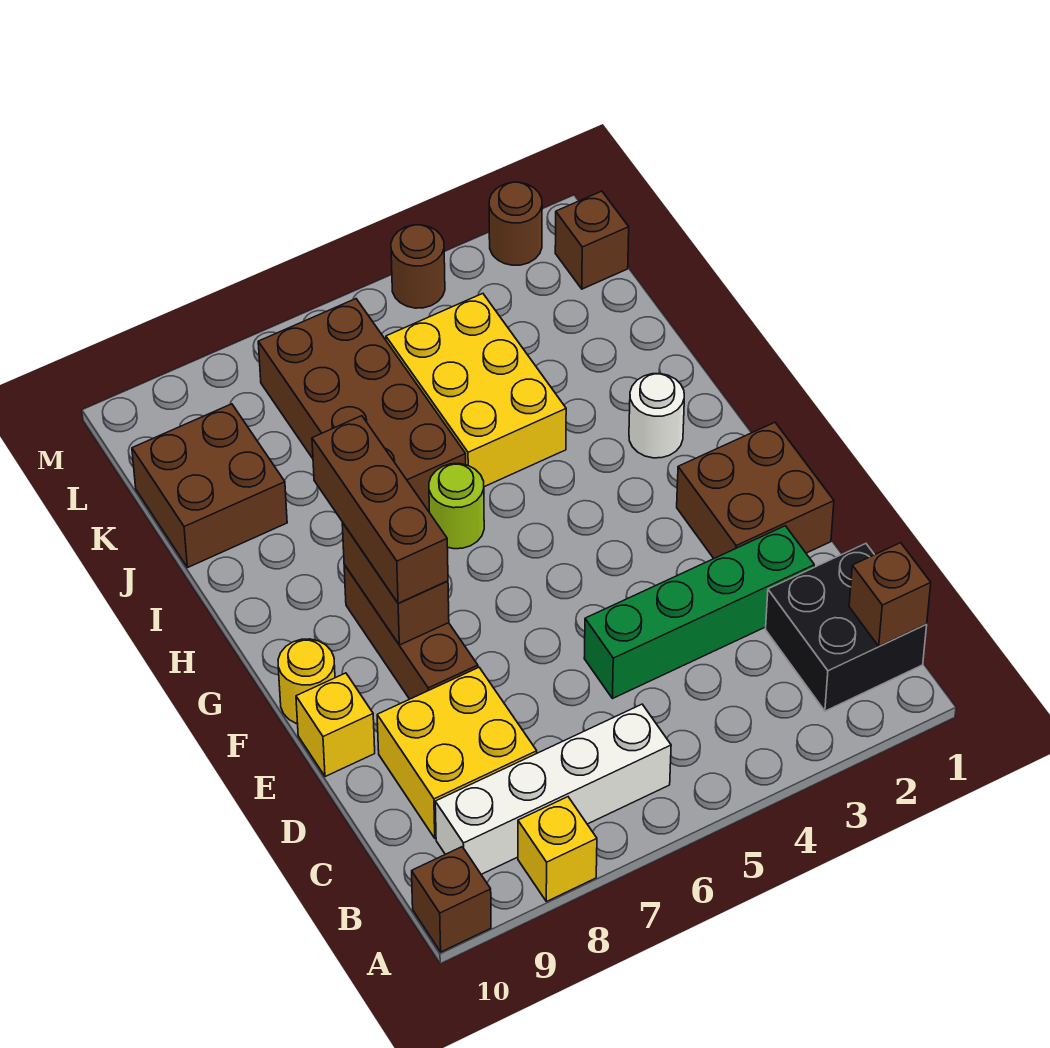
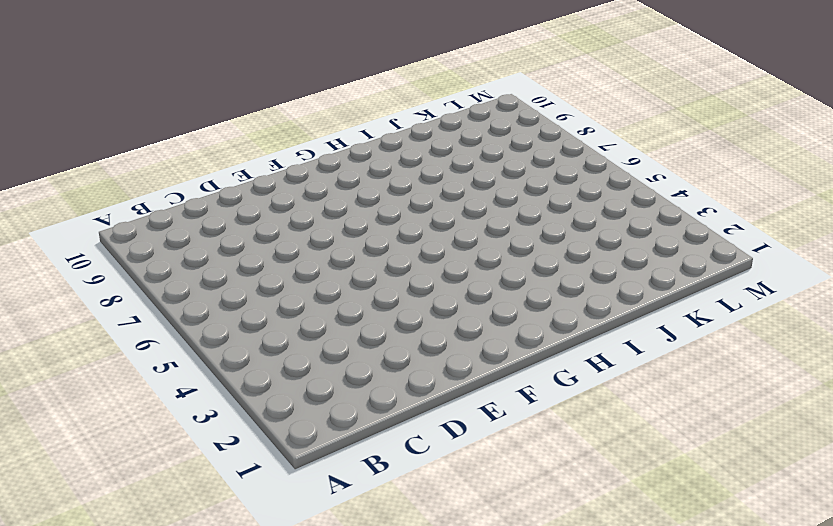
none -> yellow brick A8 level 1
none -> brown brick A10 level 1
none -> black brick B1:C2 level 1

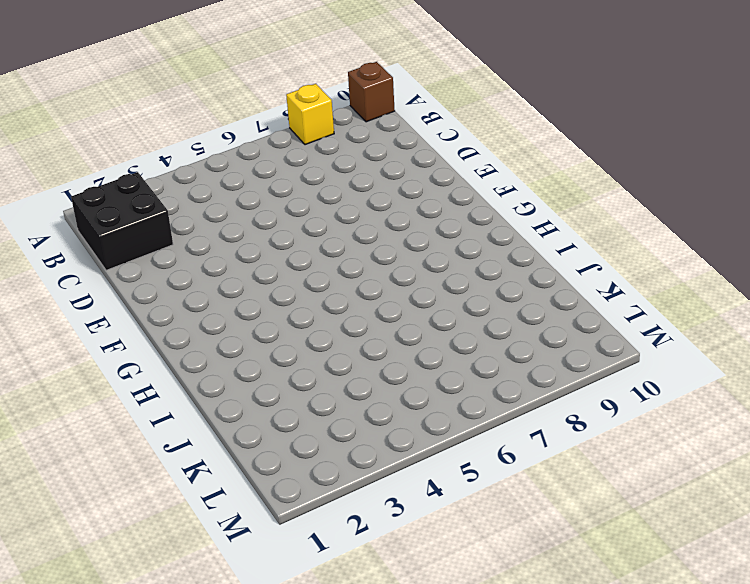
none -> white brick B6:B9 level 1
none -> yellow brick C8:D9 level 1
none -> green brick D2:D5 level 1

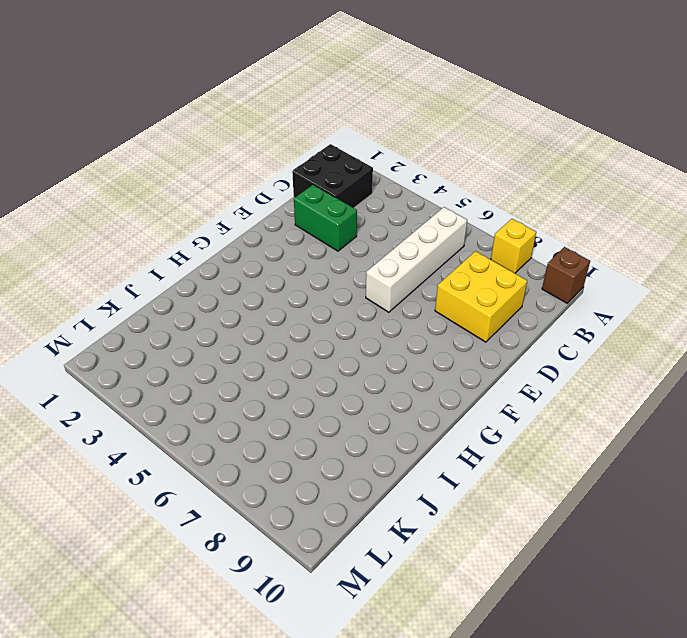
white brick B6:E6 level 1 -> white brick B6:B9 level 1
green brick D2:D3 level 1 -> green brick D2:D5 level 1
none -> brown brick E1:F2 level 1
none -> brown brick E8:G8 level 1
none -> yellow brick E10 level 1

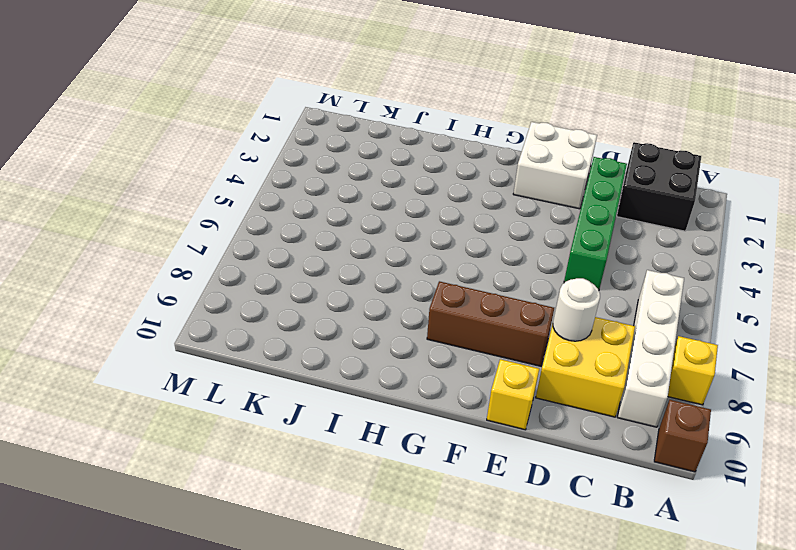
white round brick D8 level 2 -> white round brick H2 level 1
white brick E1:F2 level 1 -> brown brick E1:F2 level 1
none -> yellow round brick F10 level 1
none -> lime round brick H6 level 1
none -> yellow brick I4:K5 level 1

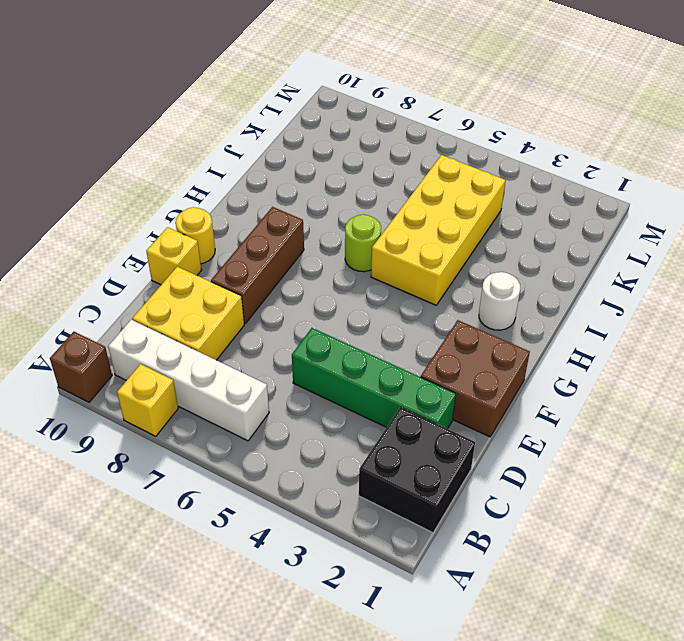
yellow brick H4:K5 level 1 -> yellow brick I4:K5 level 1
none -> brown brick I6:L7 level 1
none -> brown brick J9:K10 level 1
none -> brown brick L1 level 1

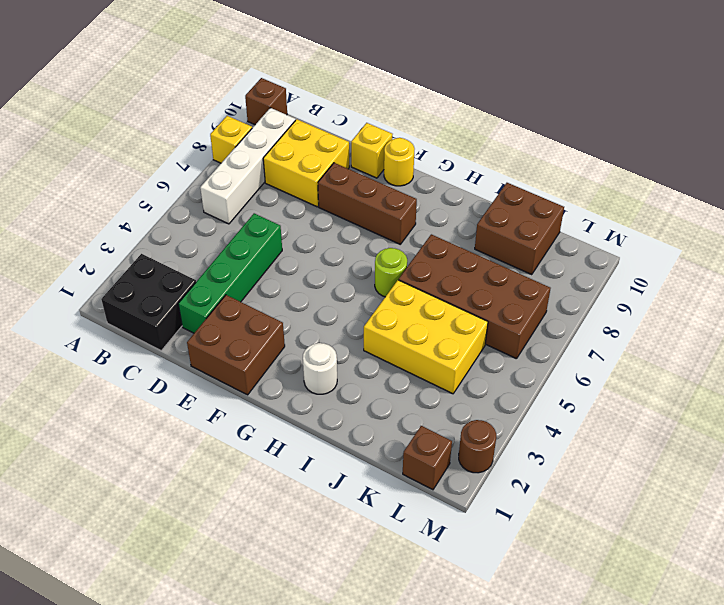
none -> brown round brick M4 level 1
none -> brown brick B1 level 2
none -> brown brick F8:G8 level 2

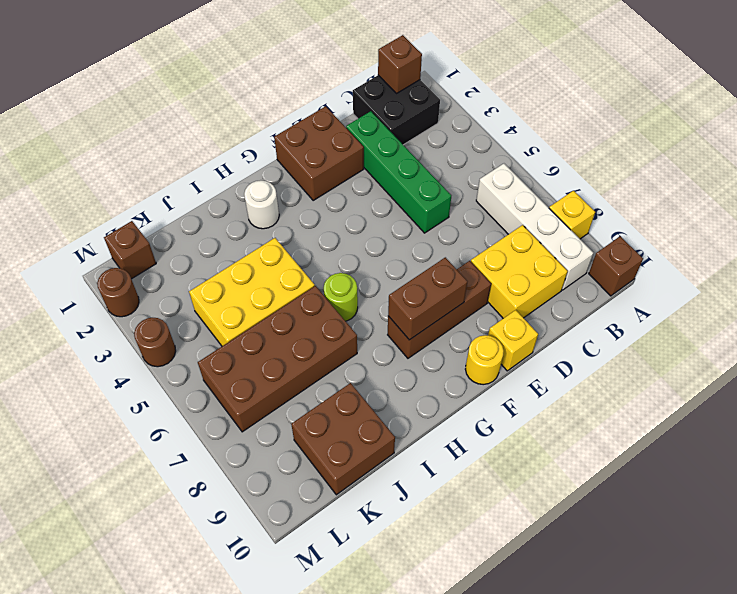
none -> brown brick F8:H8 level 3

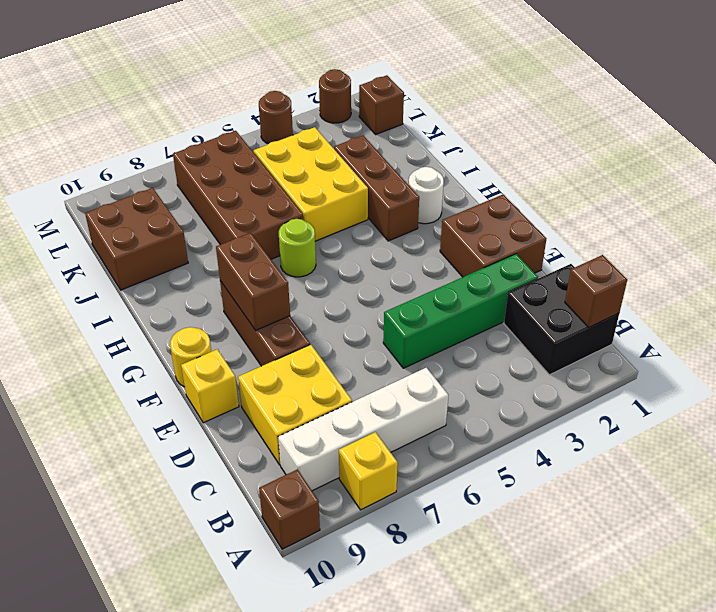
brown brick H3:J3 level 1 -> brown brick F8:H8 level 3

